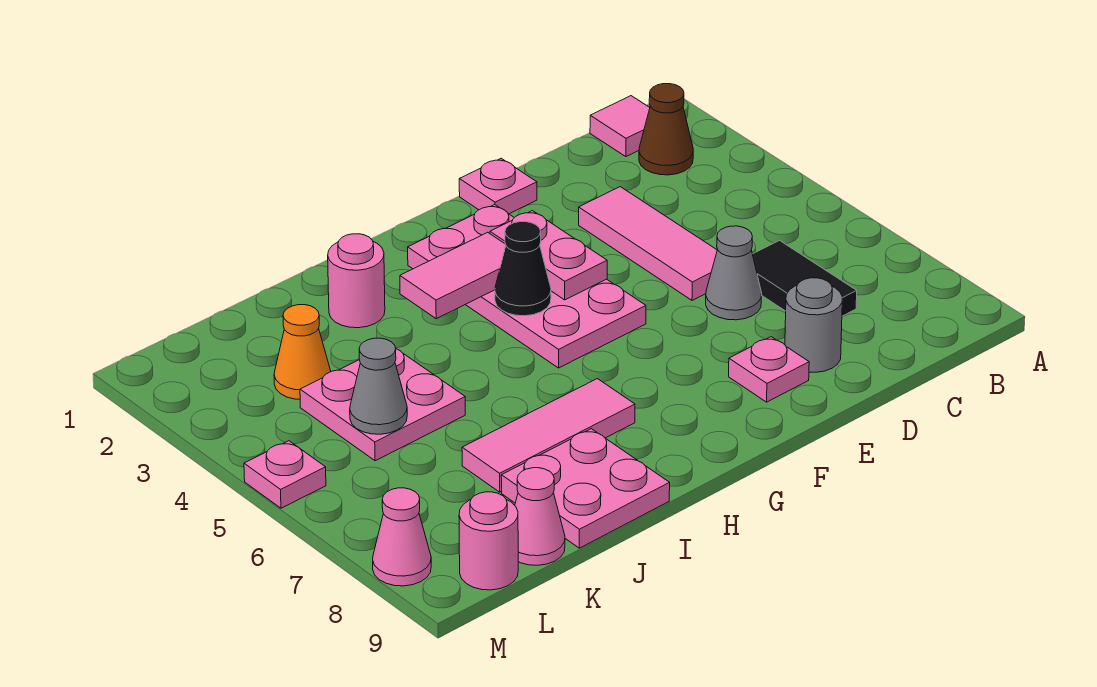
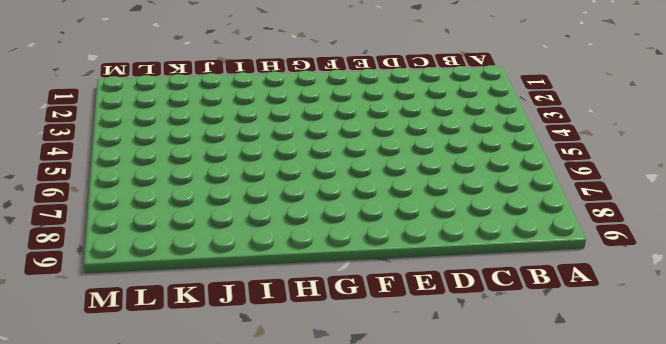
none -> pink tile B1 level 1
none -> brown cone B2 level 1
none -> black tile C6:C7 level 1

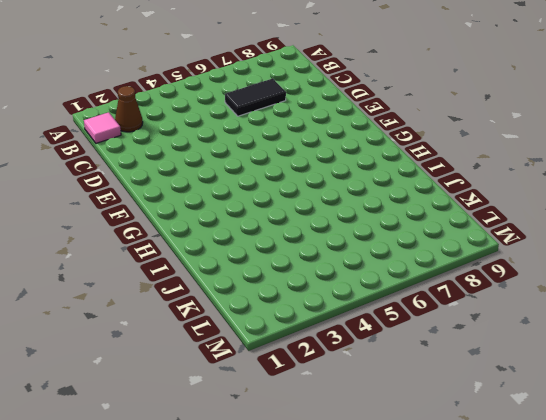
none -> pink tile D3:D5 level 1
none -> grey cone D6 level 1
none -> grey round brick D8 level 1

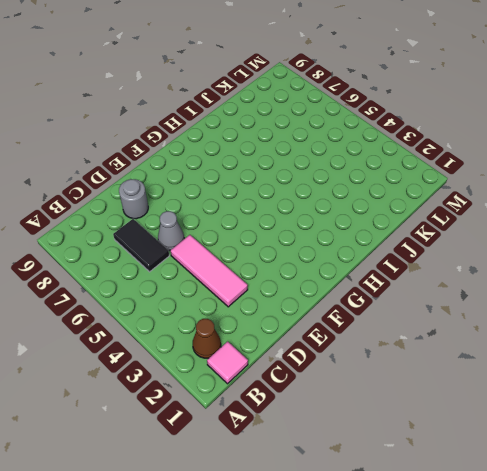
none -> pink plate E1 level 1
none -> pink plate E8 level 1
none -> pink plate F2:G5 level 1

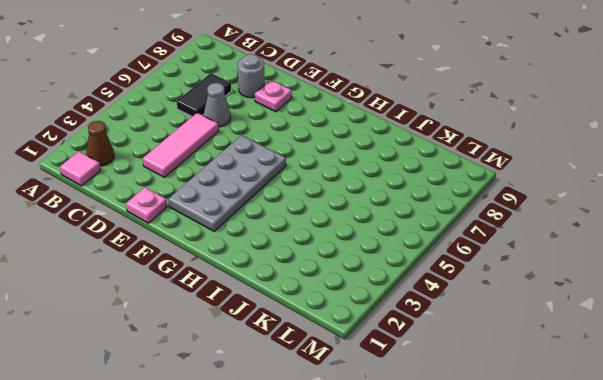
grey plate F2:G5 level 1 -> pink plate F2:G5 level 1
none -> pink tile H7:J7 level 1
none -> pink round brick I2 level 1
none -> pink plate I8:J9 level 1

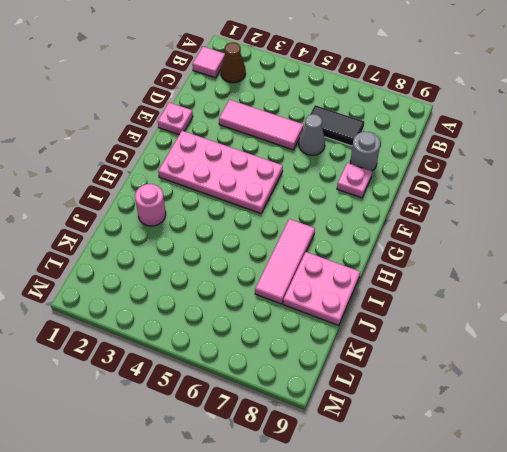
none -> pink plate J4:K5 level 1
none -> orange cone K3 level 1
none -> pink cone K9 level 1

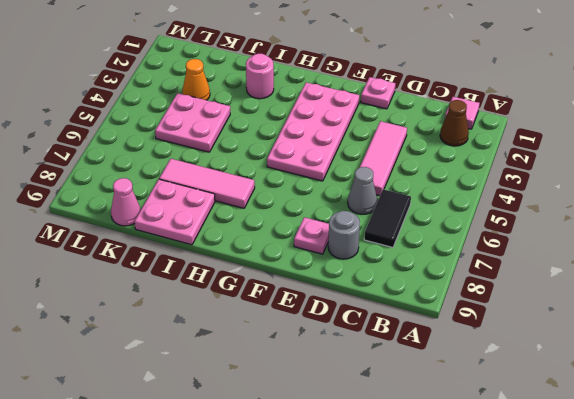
none -> pink round brick L9 level 1
none -> pink plate M5 level 1
none -> pink cone M8 level 1

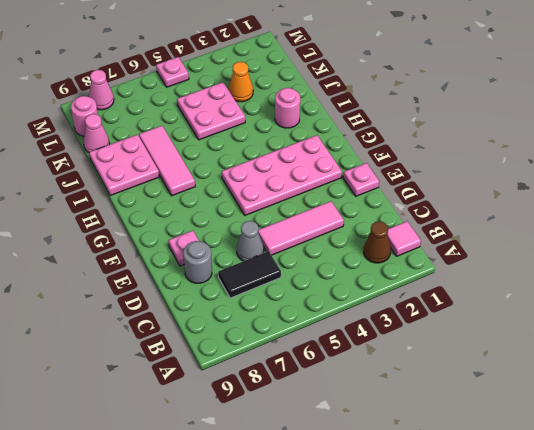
none -> pink plate F3:F4 level 2
none -> pink tile G3:H3 level 2
none -> black cone G4 level 2

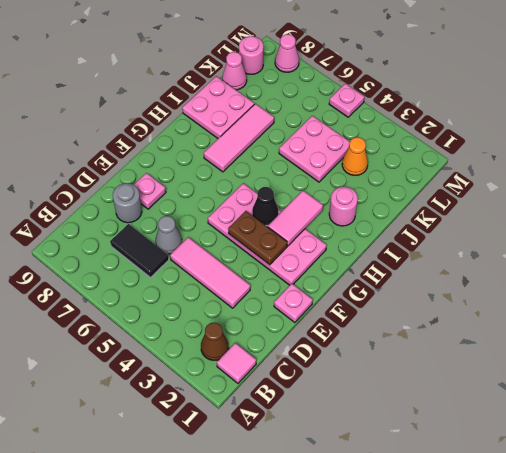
brown plate F3:F4 level 2 -> pink plate F3:F4 level 2
none -> grey cone K5 level 2

